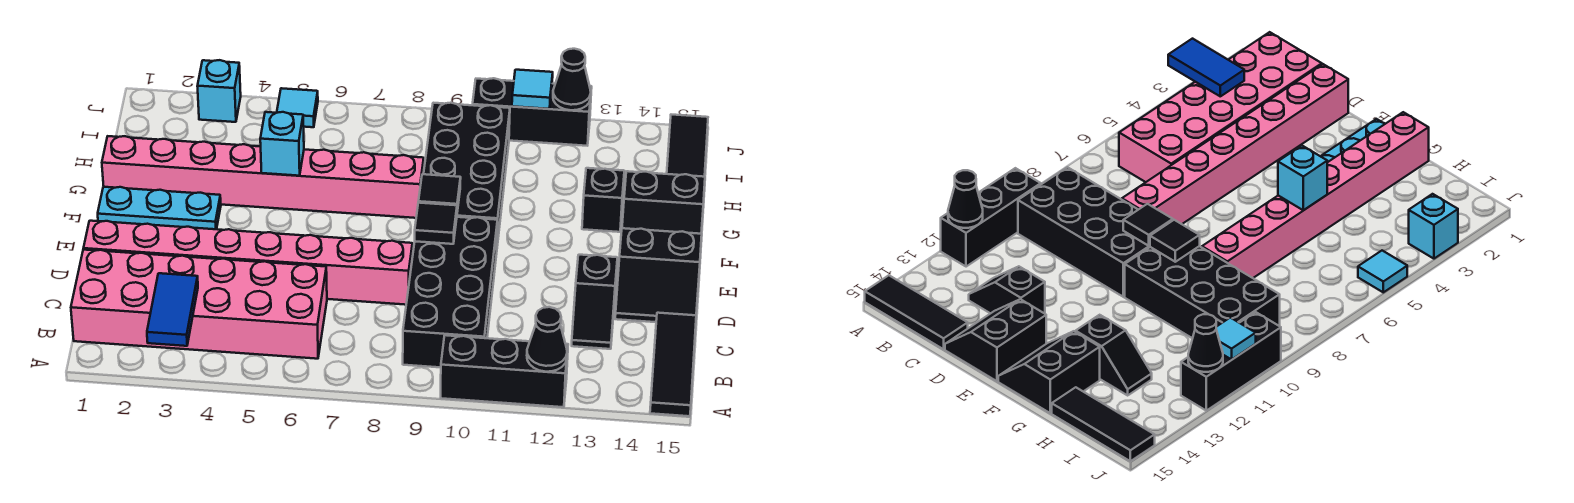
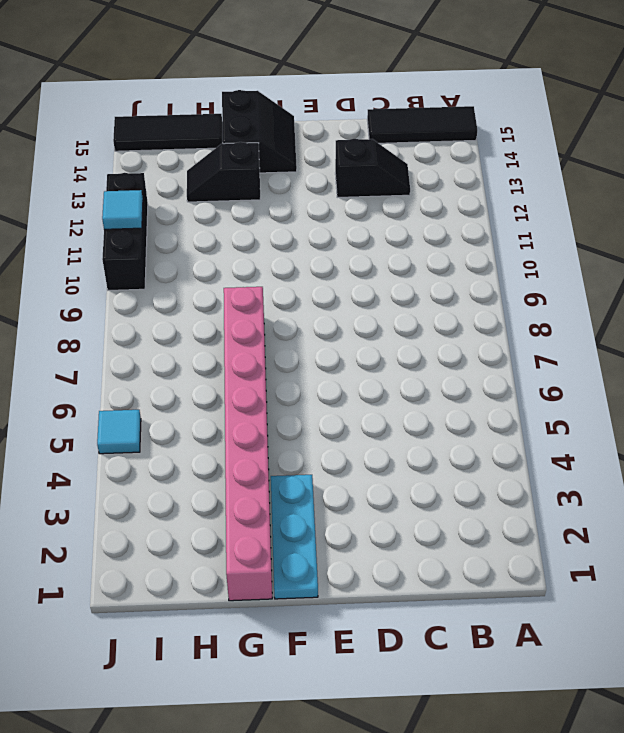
none -> black brick A10:A12 level 1
none -> pink brick B1:C6 level 1
none -> black brick B9:E10 level 1

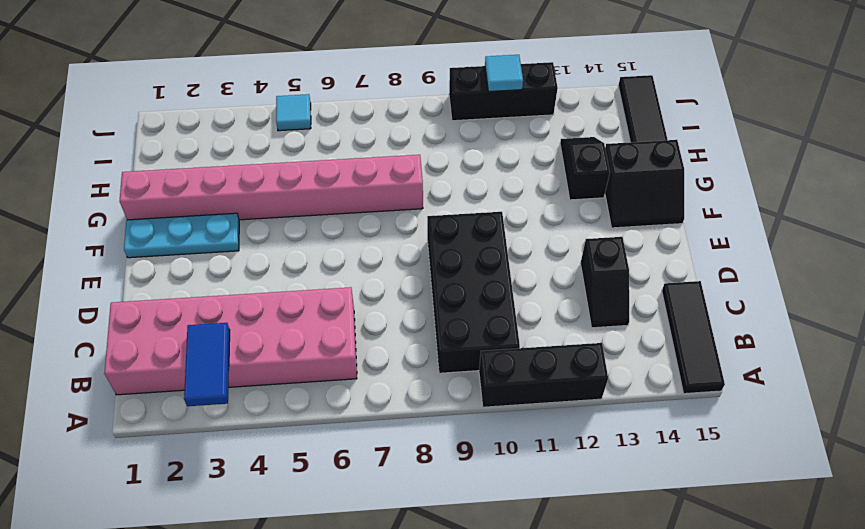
none -> pink brick D1:D8 level 1
none -> black slope D14:E15 level 1 top E
none -> black brick F9:I10 level 1

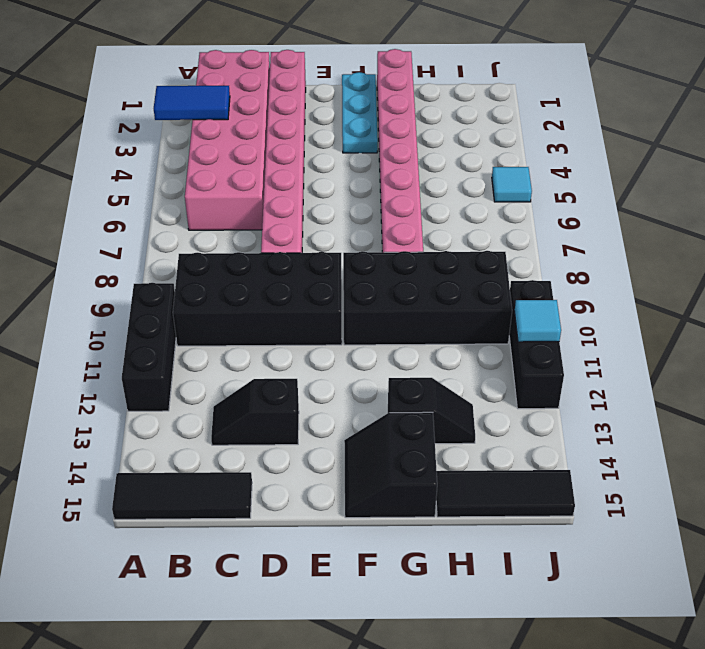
none -> black slope D14:E15 level 1 top E
none -> cyan brick J3 level 1
none -> black cone A12 level 2

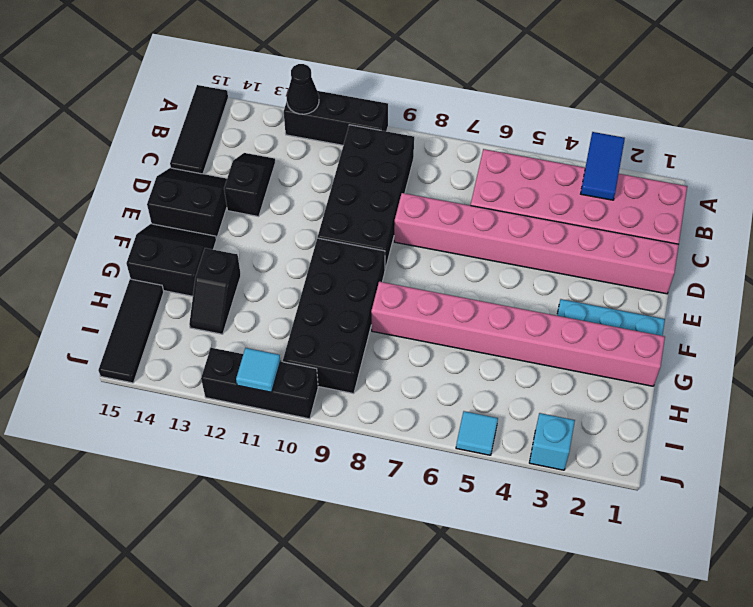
none -> black tile E9 level 2
none -> black tile F9 level 2
none -> cyan brick G5 level 2

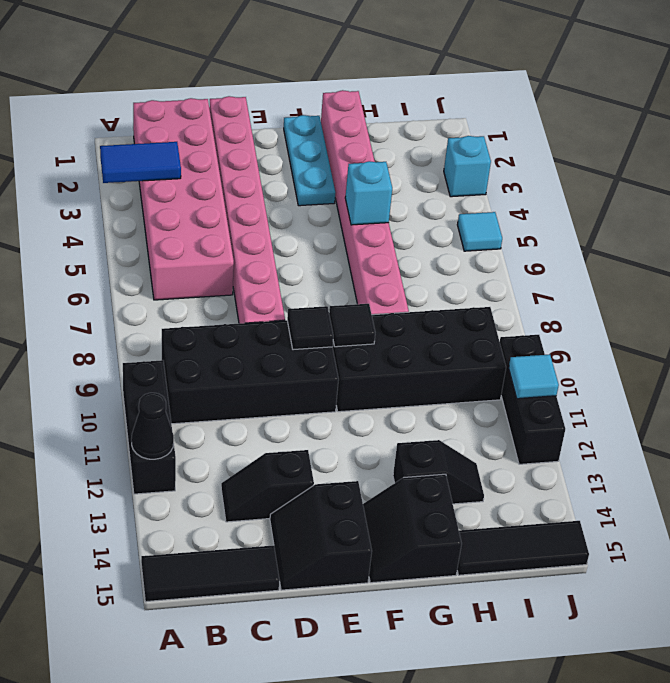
none -> black cone J12 level 2

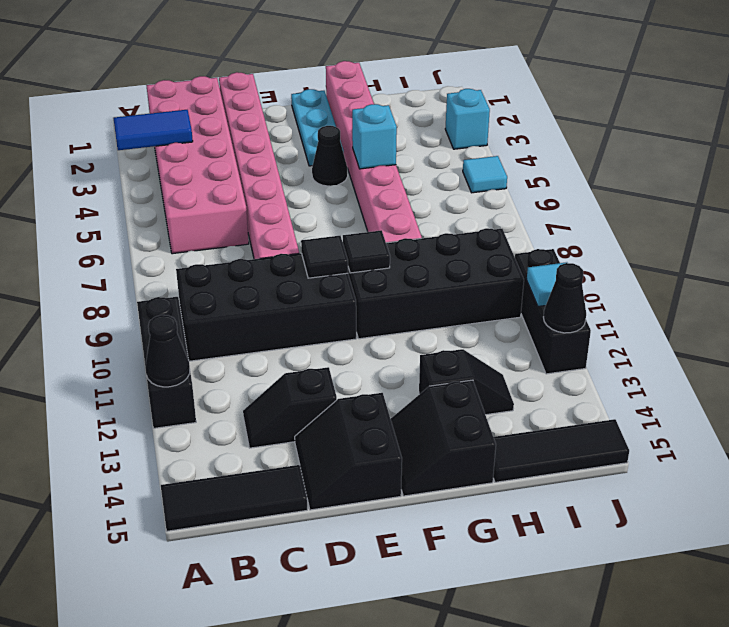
black cone F4 level 1 -> none

